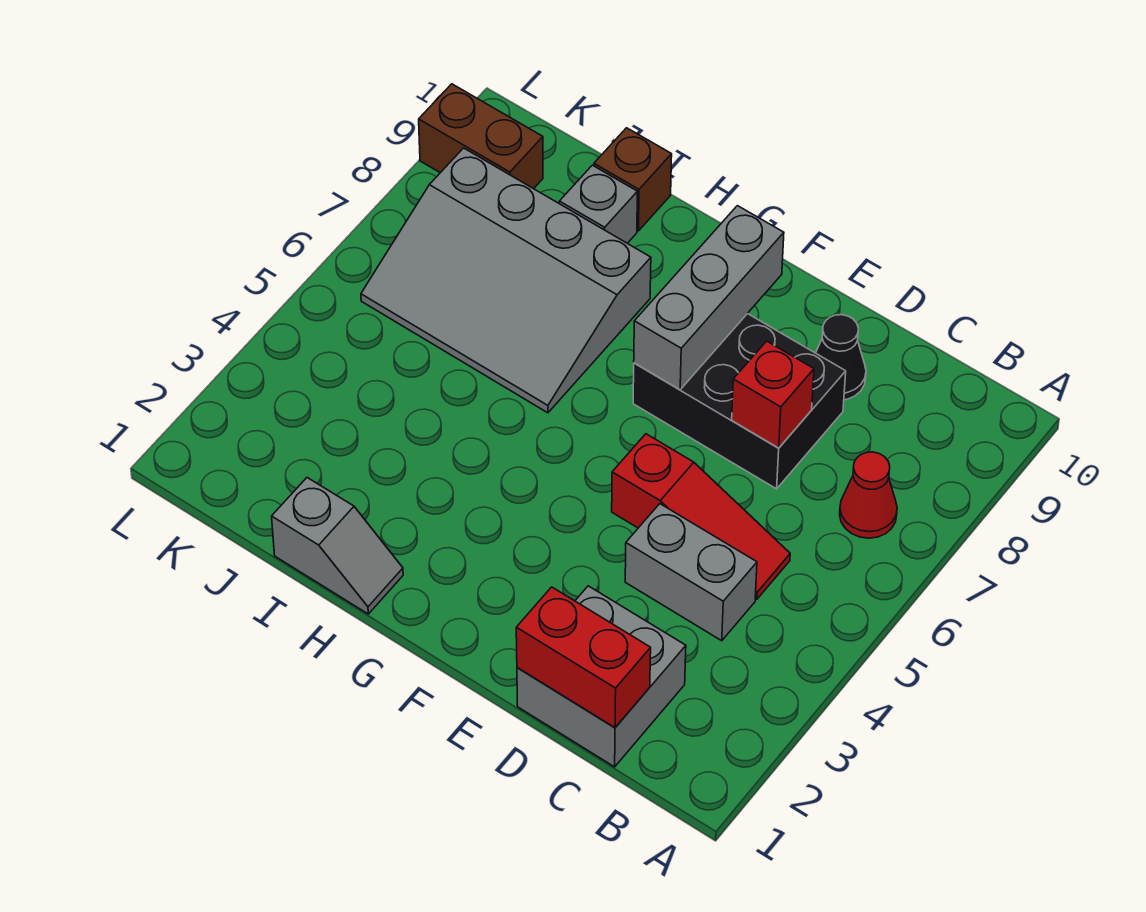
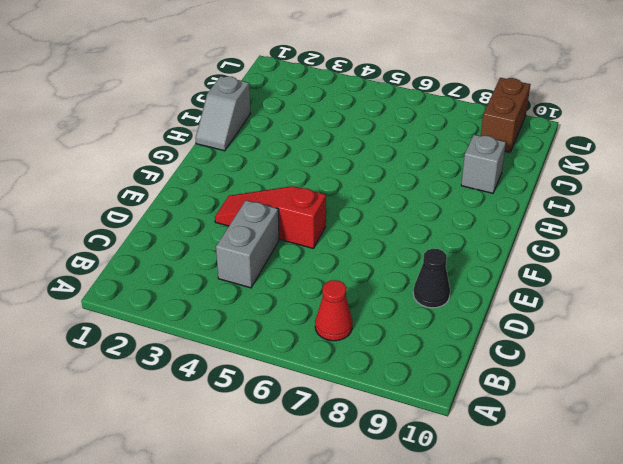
red slope E3:E5 level 1 top 5 -> red slope C5:E5 level 1 top E
none -> grey brick C1:D2 level 1
none -> black brick D7:F8 level 1
none -> grey slope H6:K8 level 1 top 8

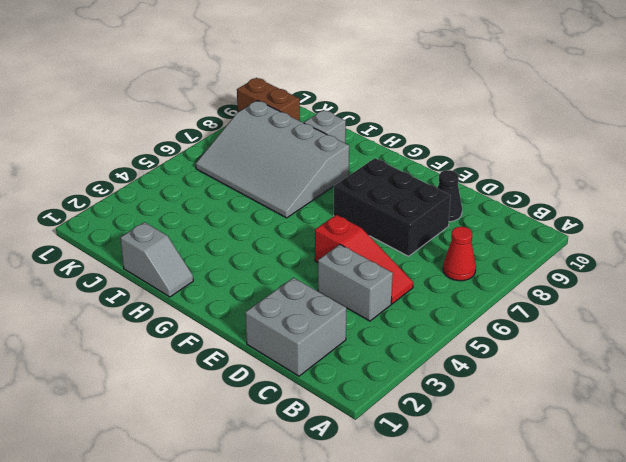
none -> brown brick I10 level 1
none -> red brick C1:D1 level 2
none -> red brick D7 level 2

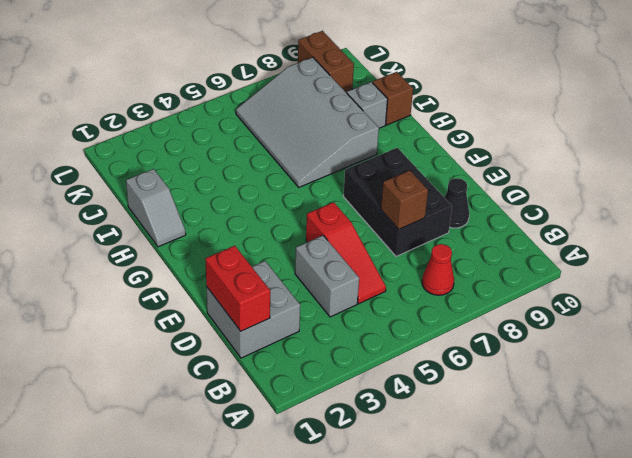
brown brick D7 level 2 -> red brick D7 level 2
none -> grey brick F7:F9 level 2

